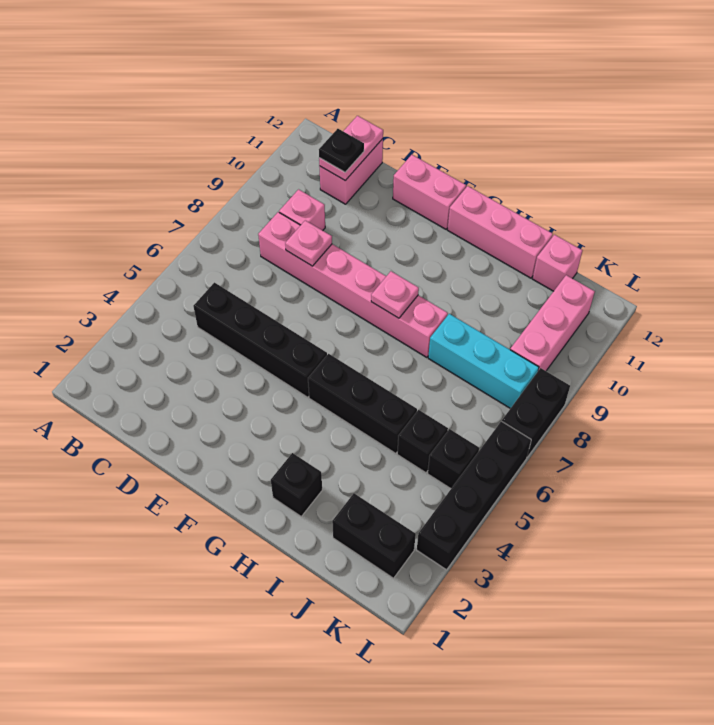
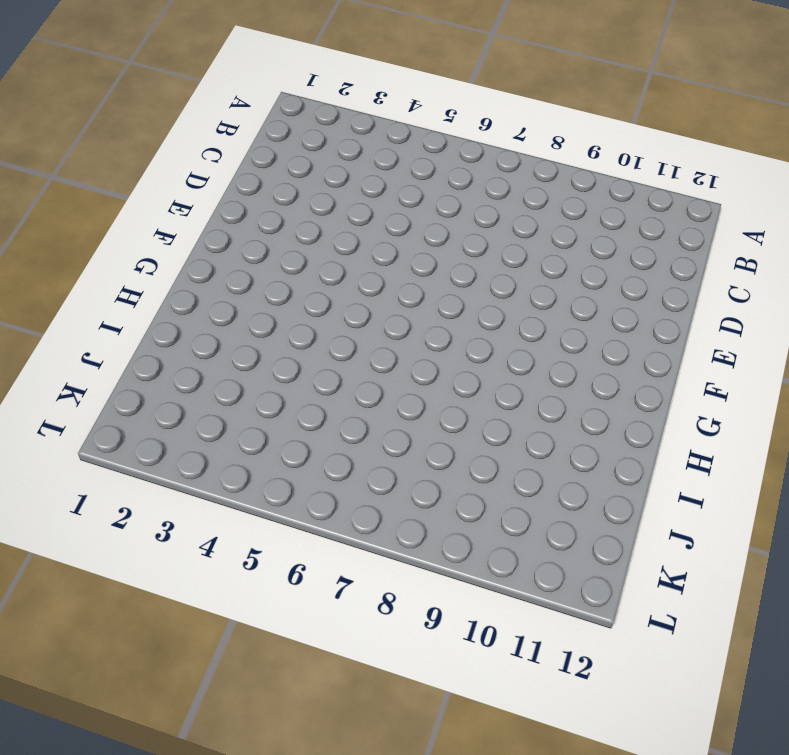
none -> black brick C5:F5 level 1
none -> pink brick C8:H8 level 1
none -> pink brick C9 level 1

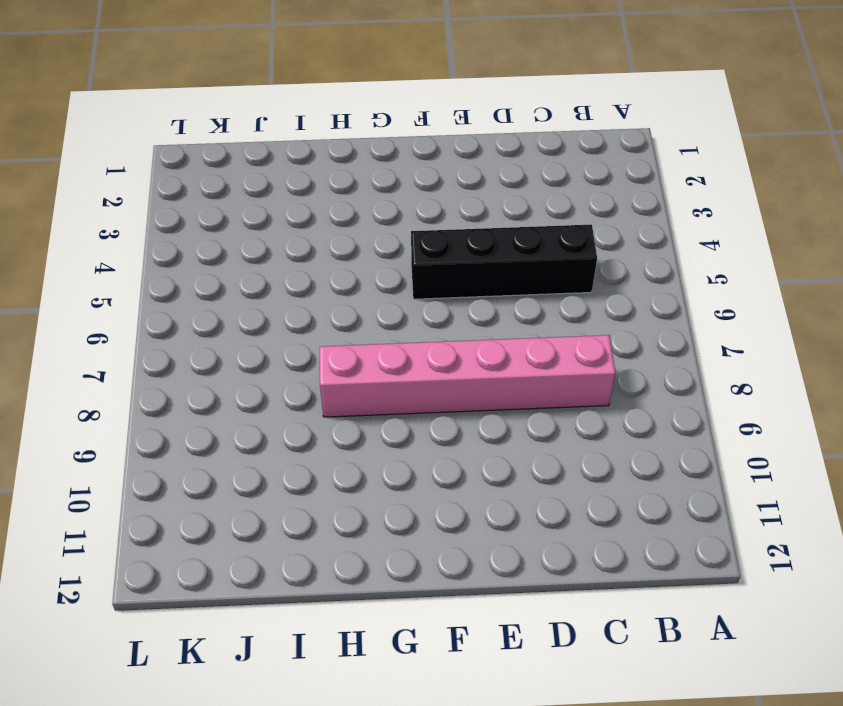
none -> pink brick C9 level 1
none -> pink brick C11:C12 level 1
none -> pink brick E12:F12 level 1

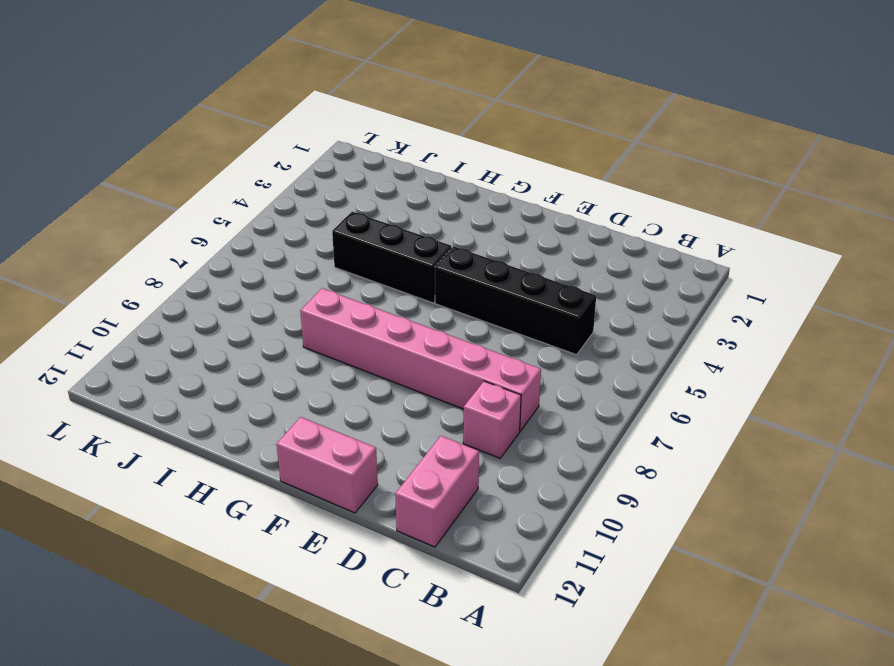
none -> pink brick G12:I12 level 1
none -> black brick H2 level 1
none -> cyan brick I8:K8 level 1

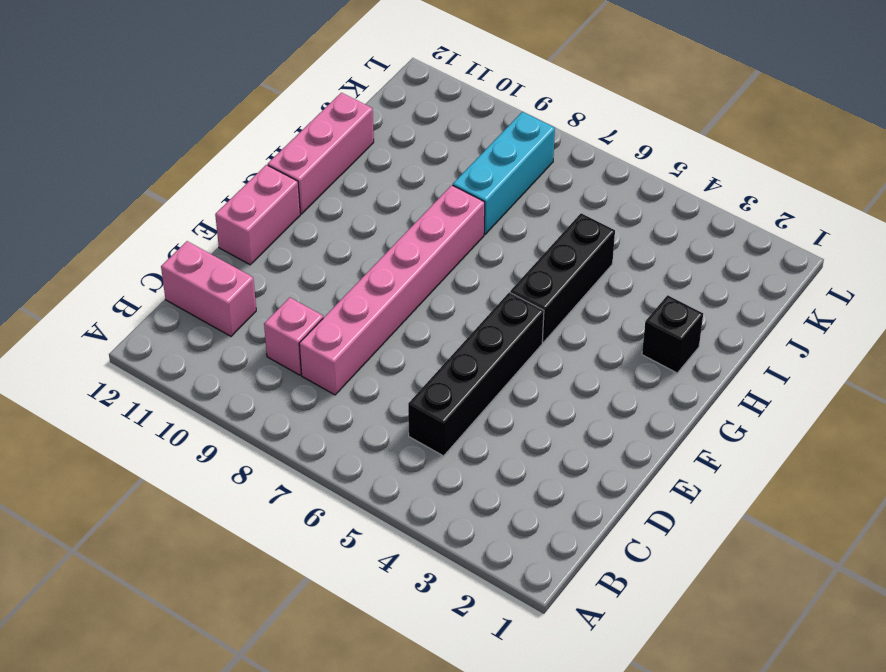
none -> black brick J2:K2 level 1
none -> black brick J5 level 1
none -> pink brick J12 level 1

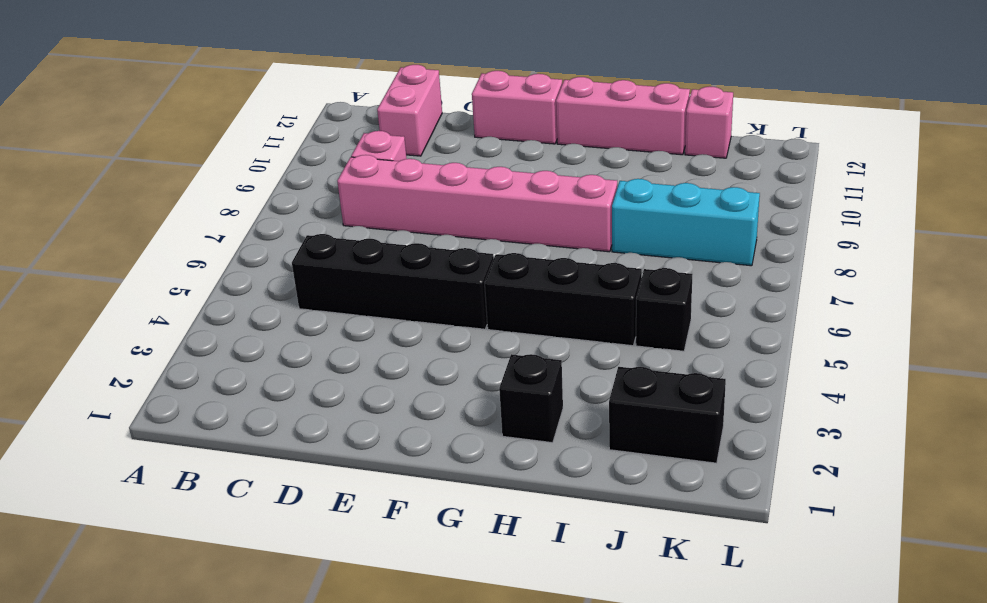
none -> black brick K5 level 1
none -> pink brick K9:K11 level 1
none -> black brick L3:L6 level 1

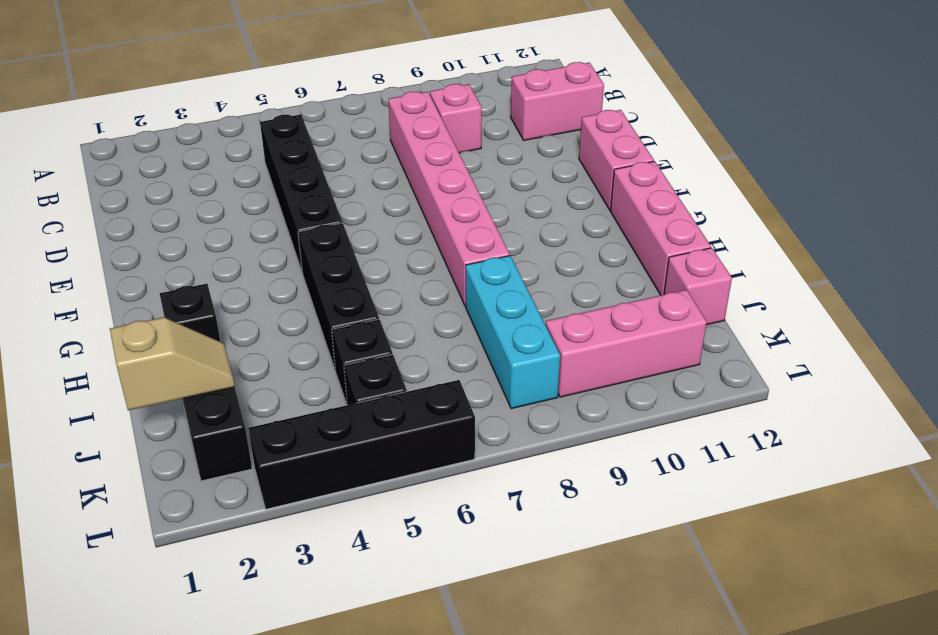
tan slope J1:J2 level 2 top 1 -> none
none -> black brick L7:L8 level 1
none -> pink plate C11:C12 level 2
none -> pink plate D8 level 2

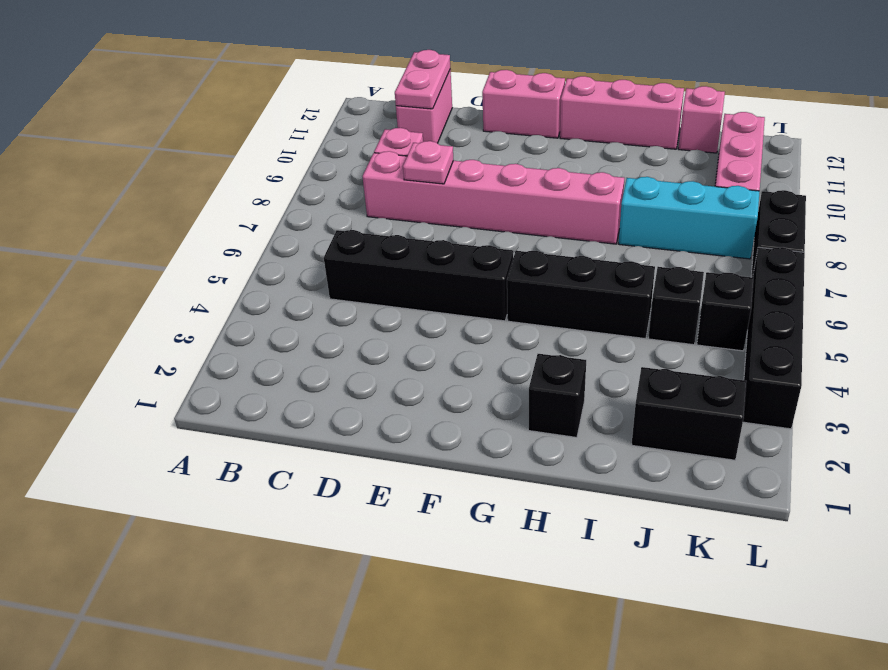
none -> pink plate G8 level 2
none -> black plate C11 level 3

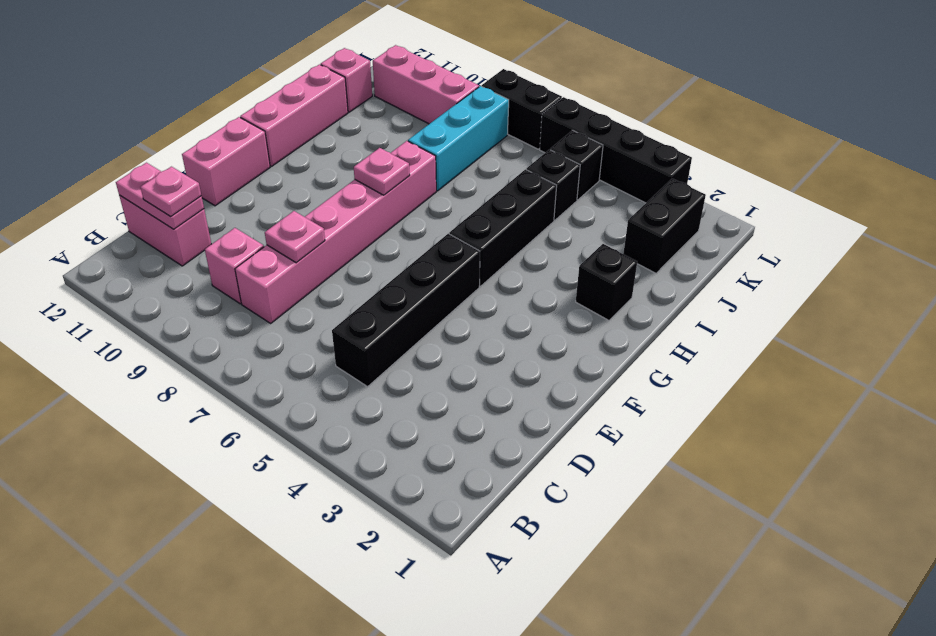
pink plate C11 level 3 -> black plate C11 level 3

